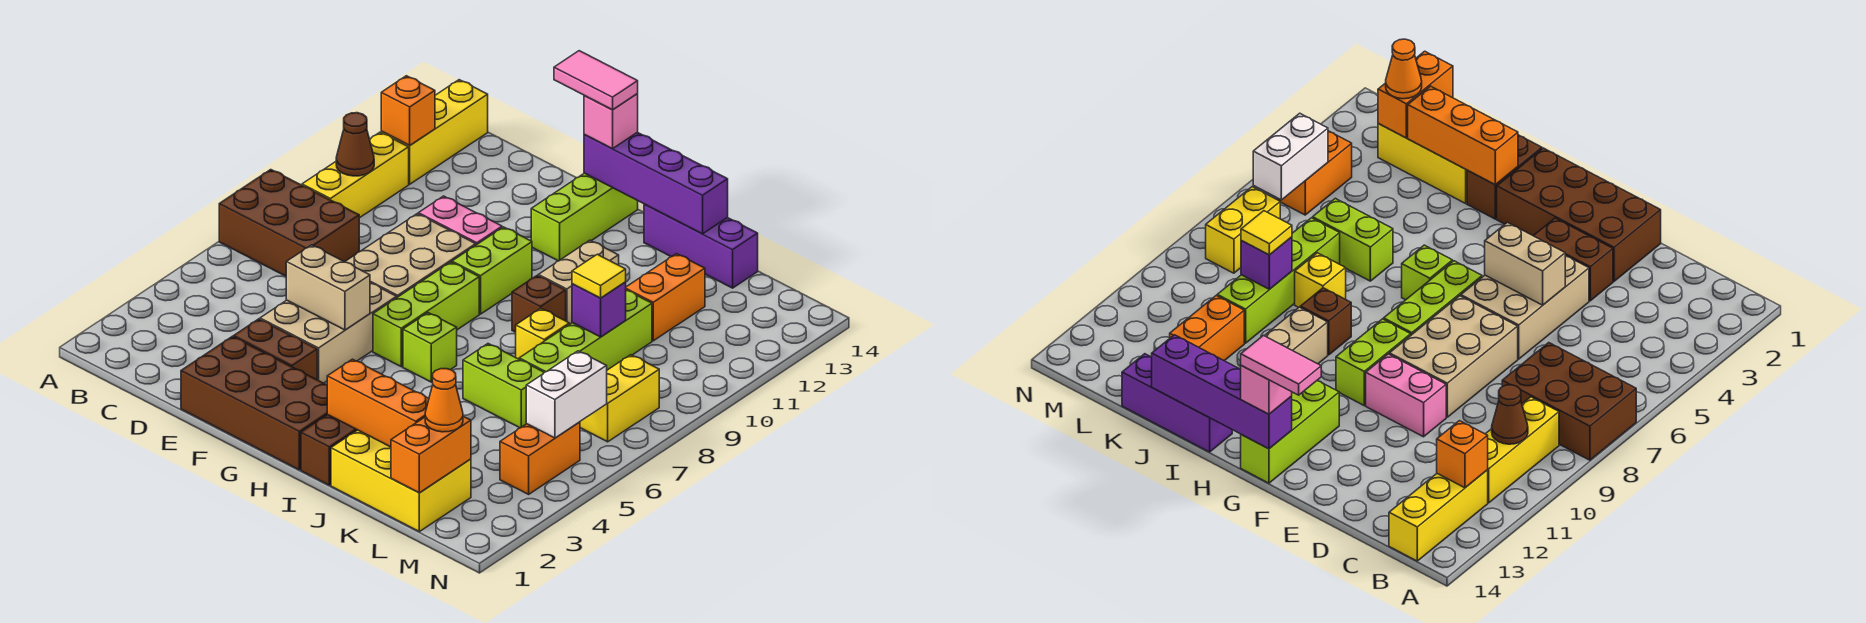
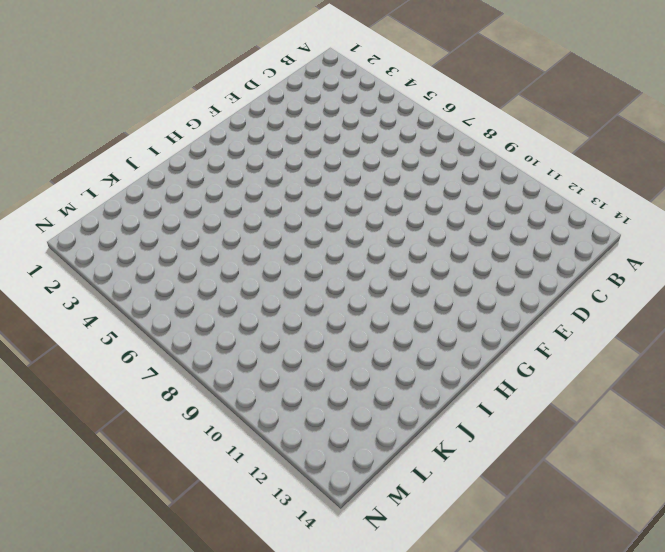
none -> brown brick A7:C8 level 1
none -> yellow brick B9:B11 level 1
none -> yellow brick B12:B14 level 1
none -> brown brick E1:H2 level 1

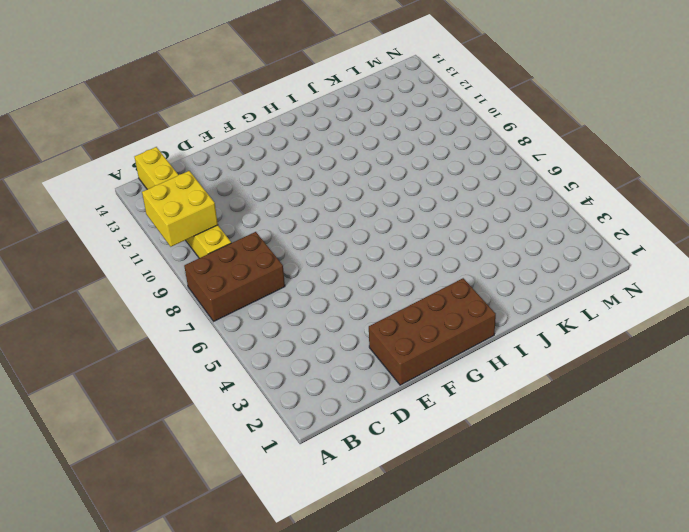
yellow brick A10:B11 level 2 -> brown cone B10 level 2
none -> brown brick E3:F3 level 1
none -> tan brick E4:F6 level 1
none -> tan brick E7:F9 level 1
none -> pink brick E10:F10 level 1

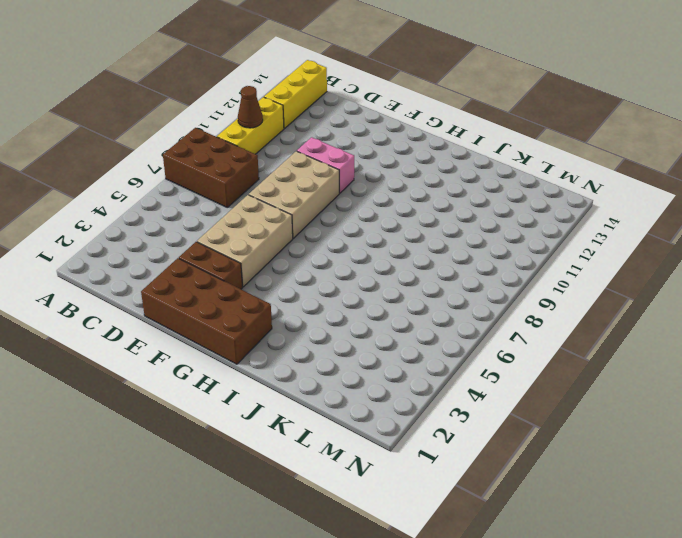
none -> lime brick G6:G8 level 1
none -> lime brick G9:G10 level 1
none -> lime brick G12:G14 level 1
none -> lime brick H6 level 1

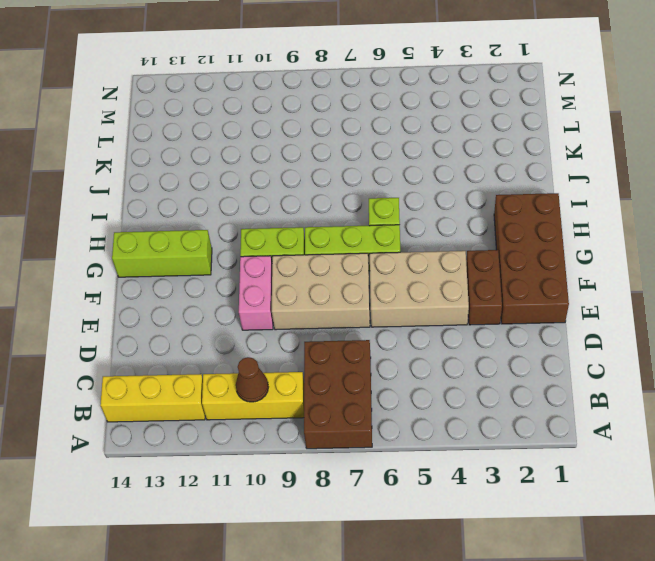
none -> brown brick I1:I2 level 1
none -> brown brick I9 level 1
none -> tan brick I10:I11 level 1
none -> purple brick I14:K14 level 1

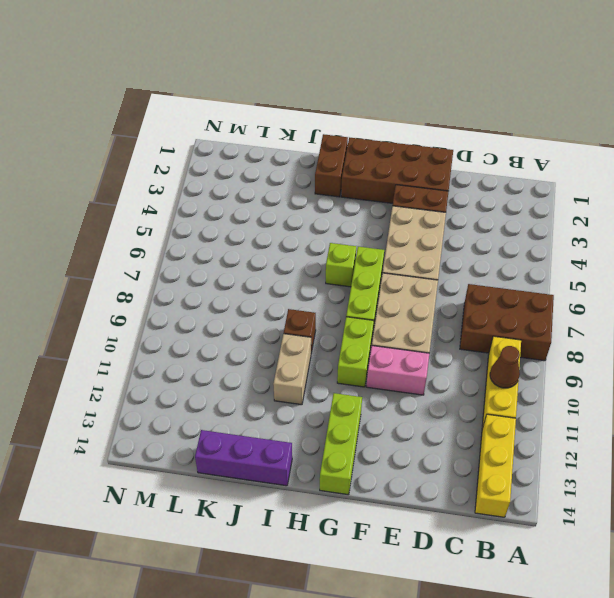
none -> yellow brick J1:L2 level 1
none -> lime brick J6:K6 level 1
none -> yellow brick J8 level 1
none -> lime brick K7:K10 level 1

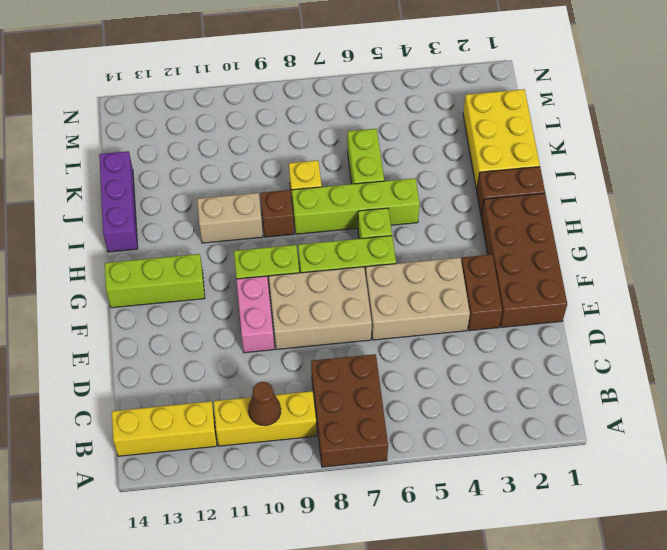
lime brick I5:I8 level 1 -> lime brick K7:K10 level 1
none -> orange brick K11:K12 level 1
none -> orange brick M4:M5 level 1
none -> yellow brick M7:M8 level 1
none -> orange brick B12 level 2

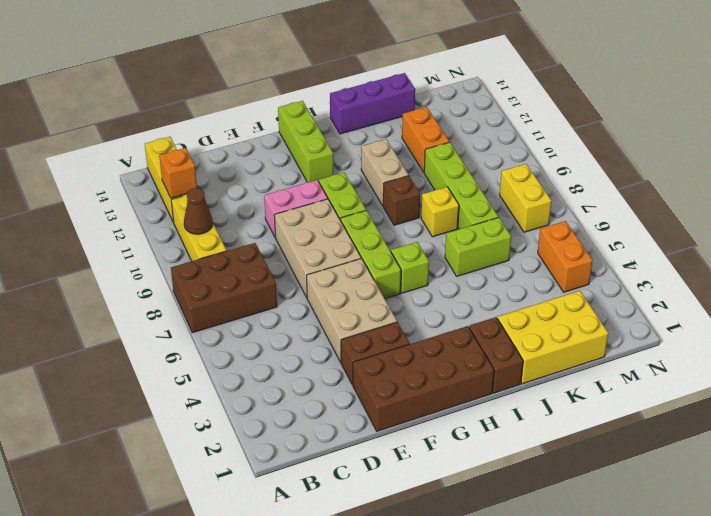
none -> tan brick E5:F5 level 2
none -> purple brick G14:J14 level 2
none -> orange brick I2:K2 level 2
none -> purple brick K9 level 2

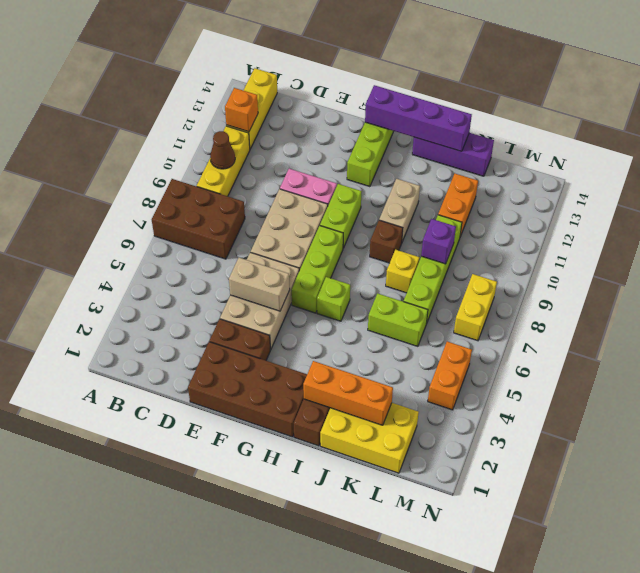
none -> orange brick L1:L2 level 2
none -> white brick M5:M6 level 2
none -> pink brick G14 level 3
none -> yellow tile K9 level 3

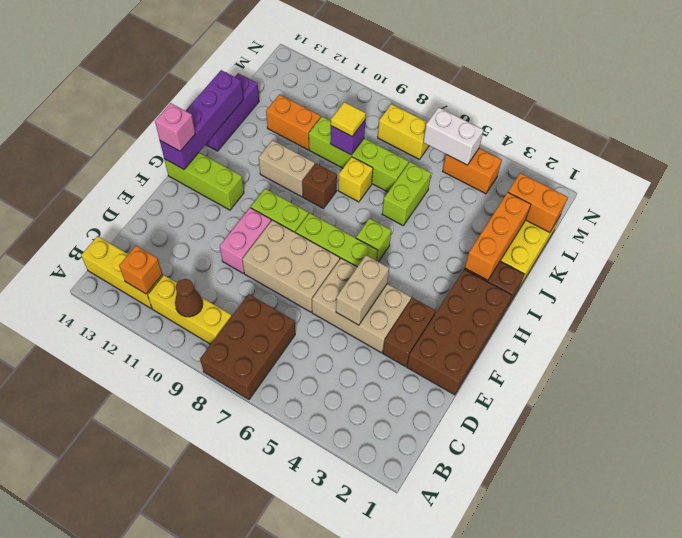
none -> orange cone L2 level 3
none -> pink tile F14:G14 level 4

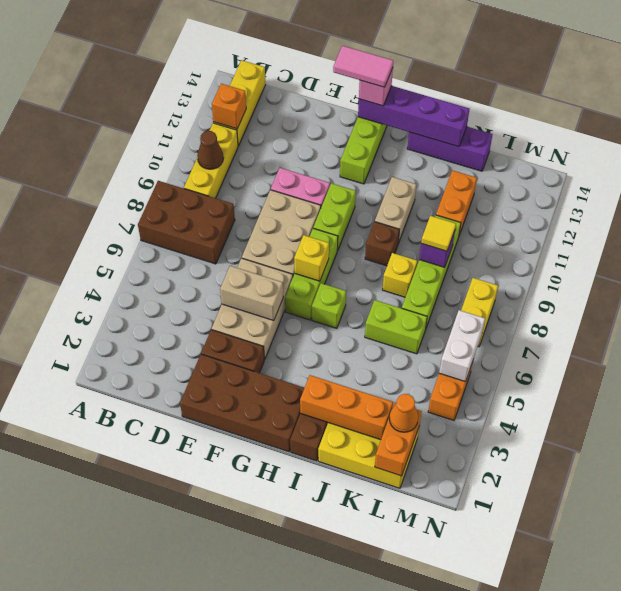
yellow brick G7 level 2 -> none

